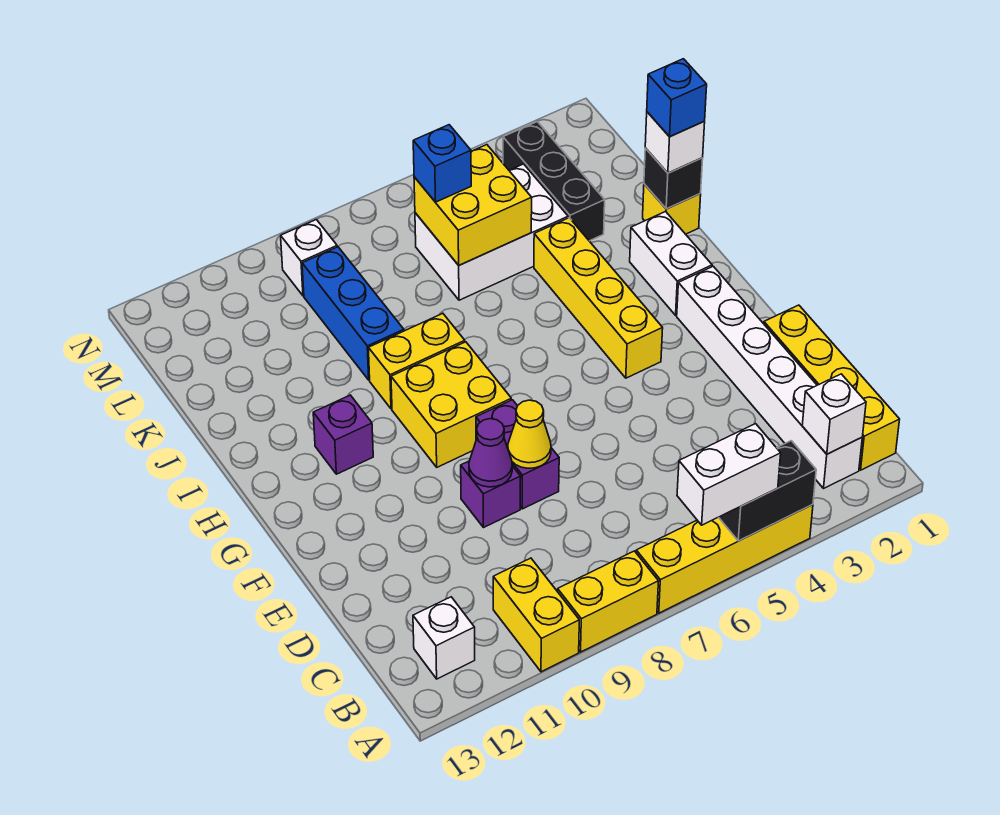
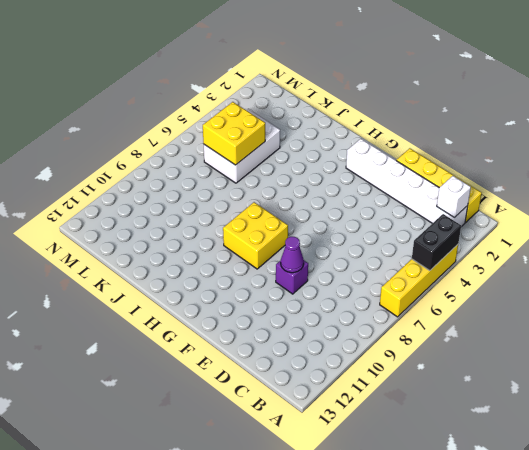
none -> yellow brick A8:A9 level 1
none -> yellow brick A10:B10 level 1
none -> white brick B12 level 1

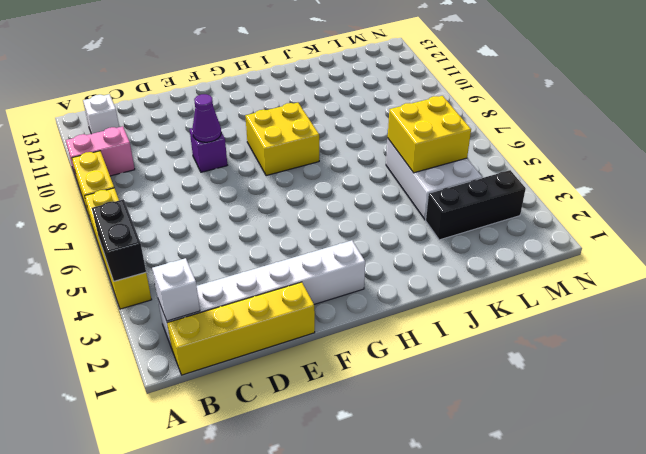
pink brick A10:B10 level 1 -> yellow brick A10:B10 level 1
none -> purple brick E8:F8 level 1
none -> yellow brick G4:J4 level 1
none -> white brick H2:I2 level 1

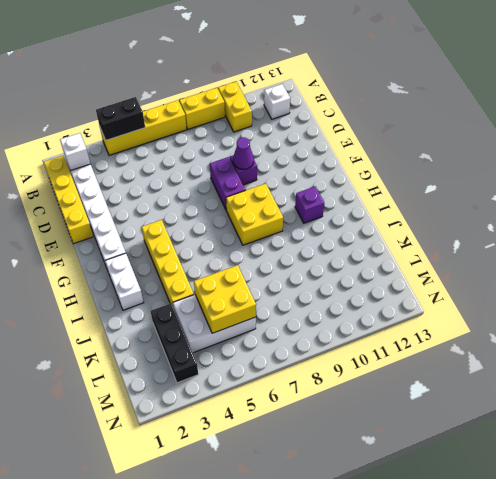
none -> yellow brick I8:I9 level 1
none -> yellow brick J1 level 1
none -> blue brick J9:L9 level 1

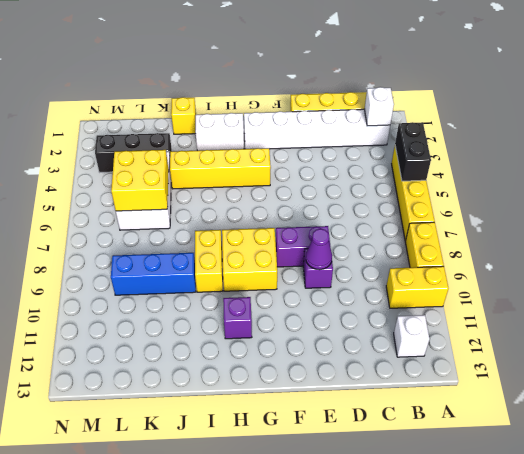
none -> white brick M9 level 1
none -> yellow cone E8 level 2
none -> black brick J1 level 2

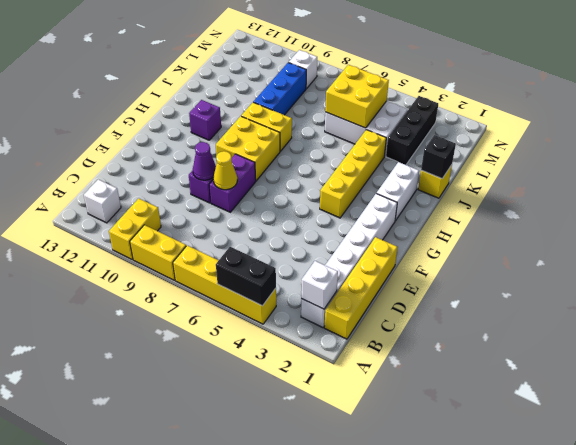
none -> white brick A5:A6 level 3
none -> white brick J1 level 3
none -> blue brick L6 level 3

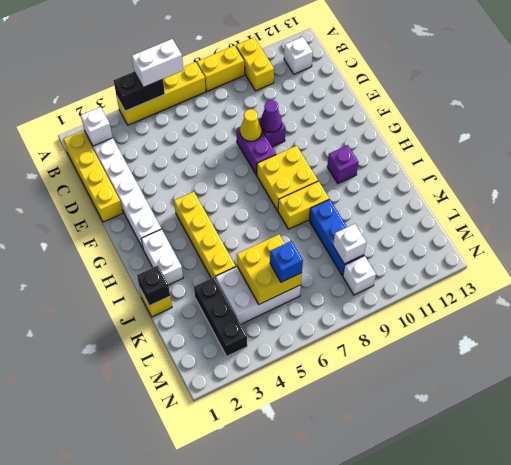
white brick L9 level 2 -> white brick J1 level 3
none -> blue brick J1 level 4

